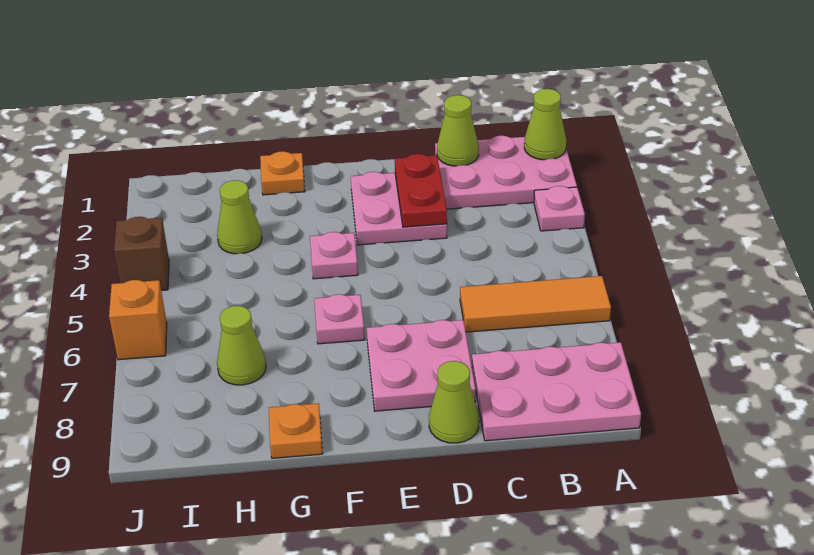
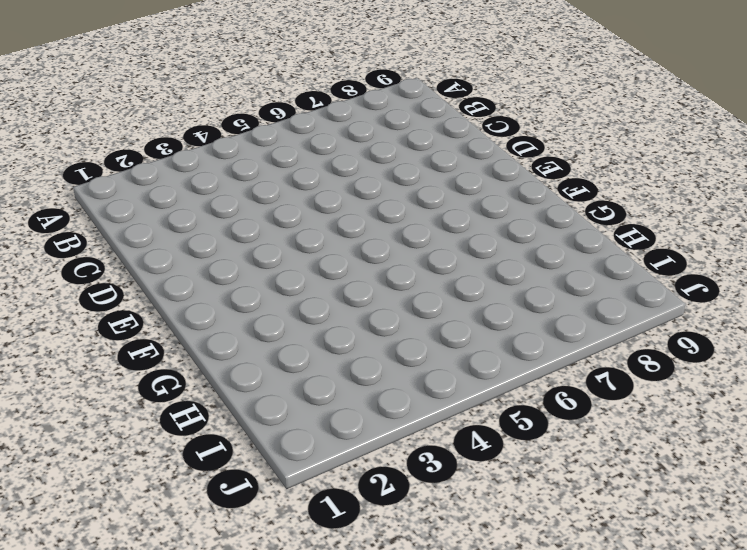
none -> pink plate A1:C2 level 1
none -> pink plate A3 level 1
none -> orange tile A6:C6 level 1

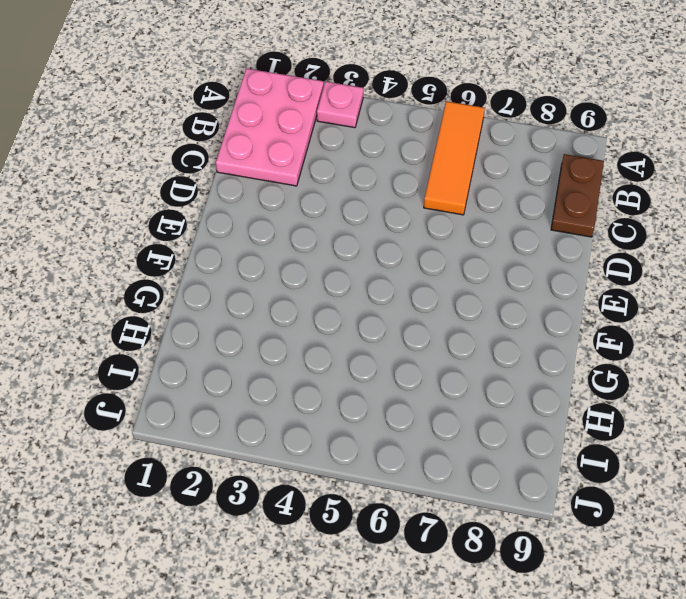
brown plate B9:C9 level 1 -> pink plate A8:C9 level 1
none -> pink plate D2:E3 level 1
none -> pink plate D7:E8 level 1
none -> lime cone D9 level 1

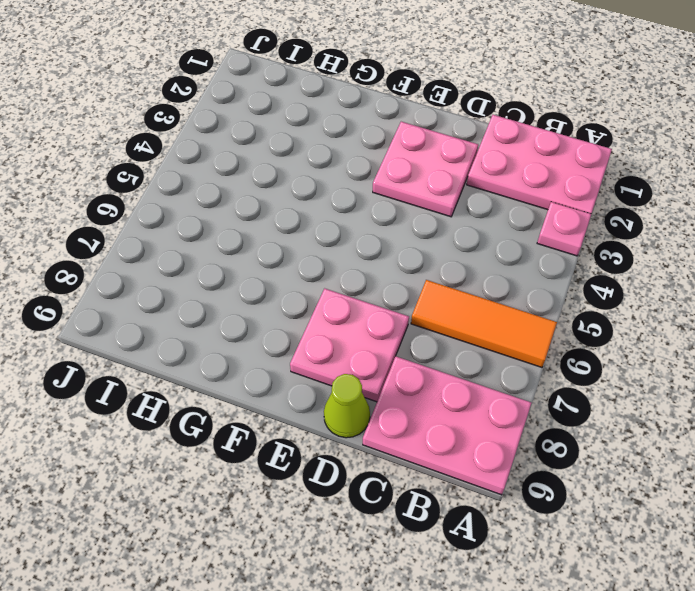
none -> pink plate F4 level 1
none -> pink plate F6 level 1
none -> orange plate G1 level 1

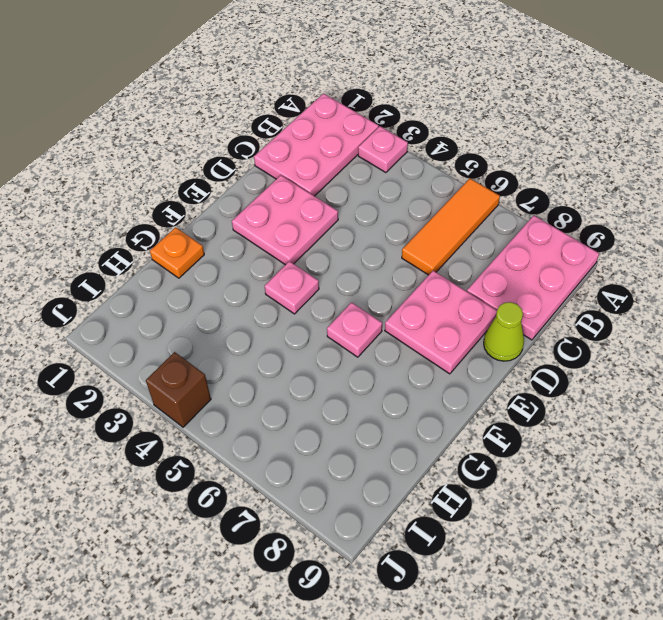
none -> orange plate G9 level 1
none -> lime cone H3 level 1
none -> lime cone H7 level 1

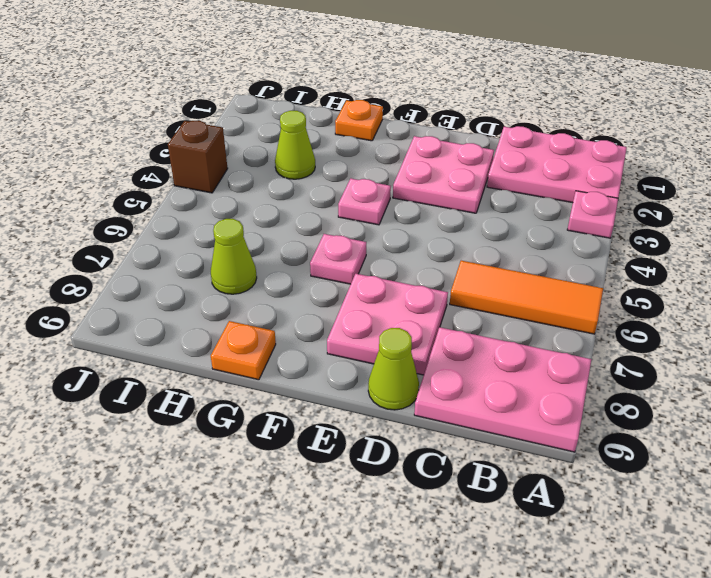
none -> orange brick J6 level 1
none -> lime cone A1 level 2
none -> lime cone C1 level 2

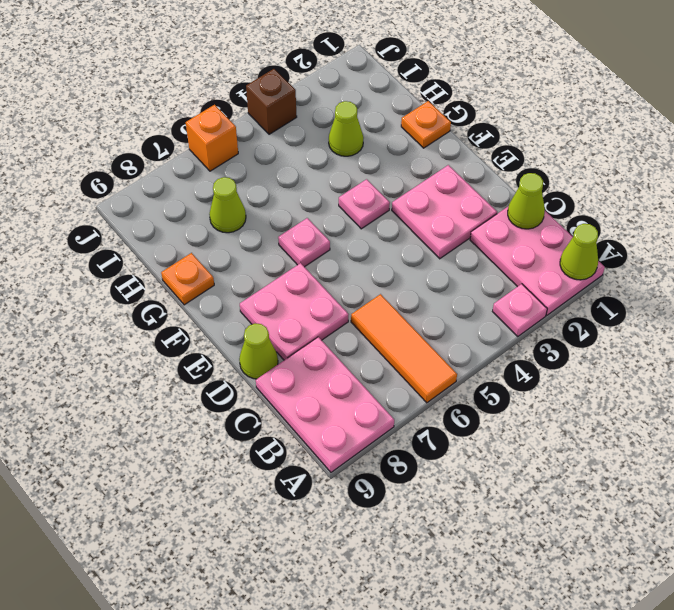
none -> red plate D2:D3 level 2

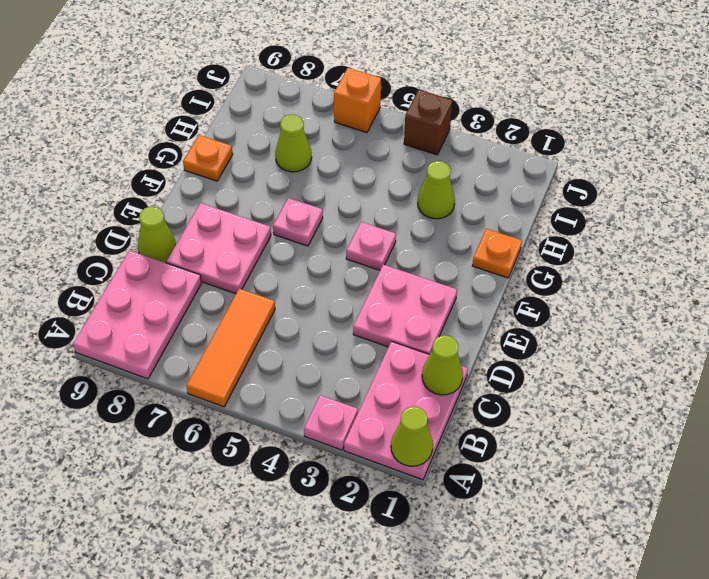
none -> red plate D2:D3 level 2

